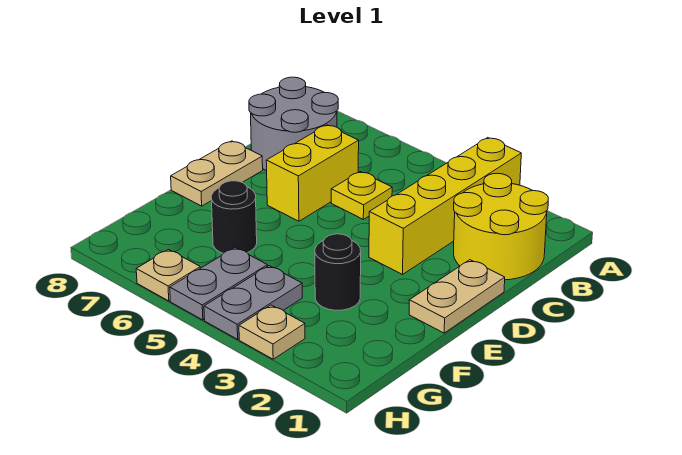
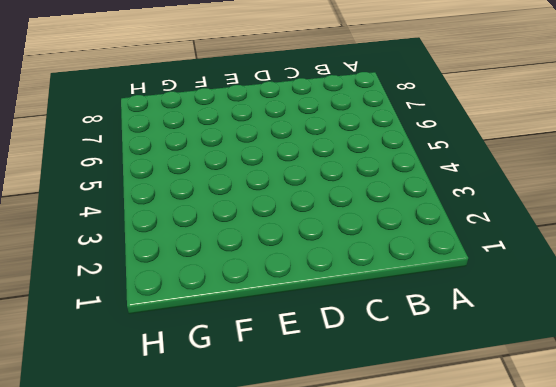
none -> yellow brick A3:D3 level 1
none -> yellow round brick B1:C2 level 1
none -> grey round brick B7:C8 level 1

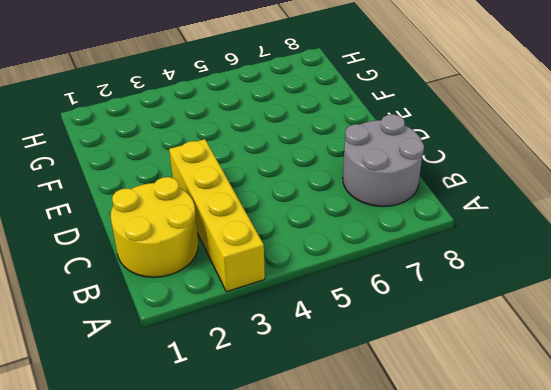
none -> yellow plate C5 level 1
none -> yellow brick C6:D6 level 1
none -> tan plate D1:E1 level 1

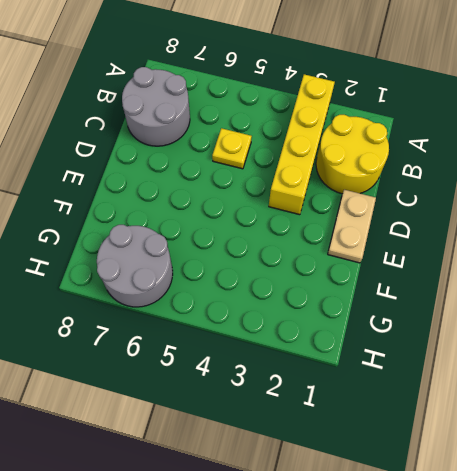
grey round brick G6:H7 level 1 -> tan plate H6 level 1
none -> yellow brick C6:D6 level 1
none -> tan plate D8:E8 level 1
none -> black round brick F3 level 1

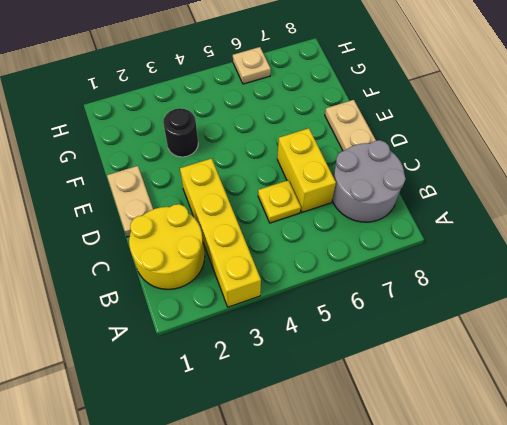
none -> black round brick F6 level 1
none -> grey plate G4:H4 level 1
none -> grey plate G5:H5 level 1

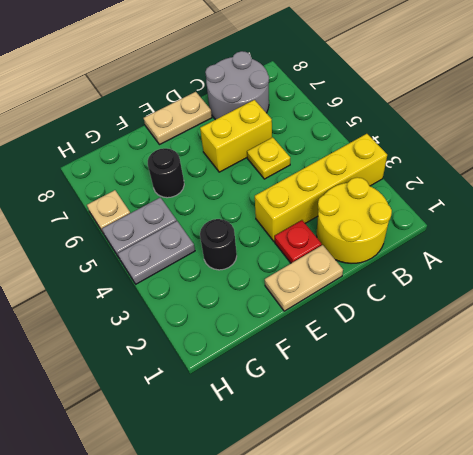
red plate D2 level 1 -> none
none -> tan plate H3 level 1

